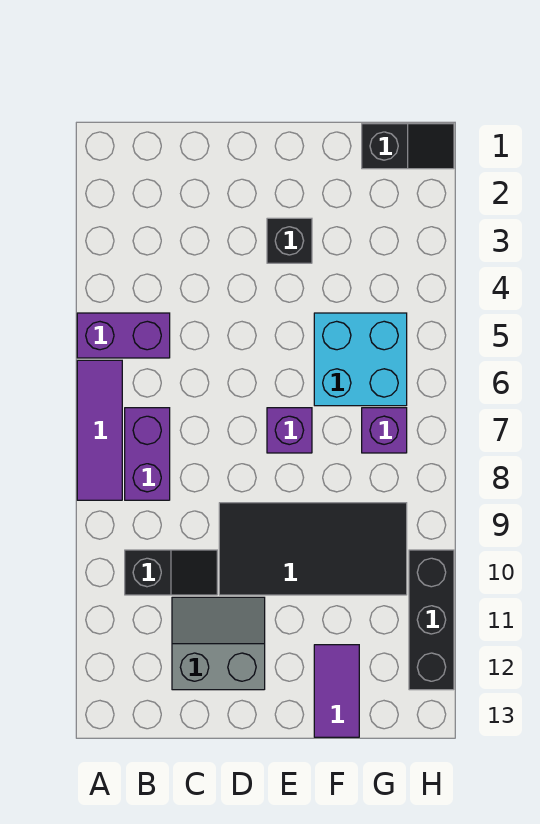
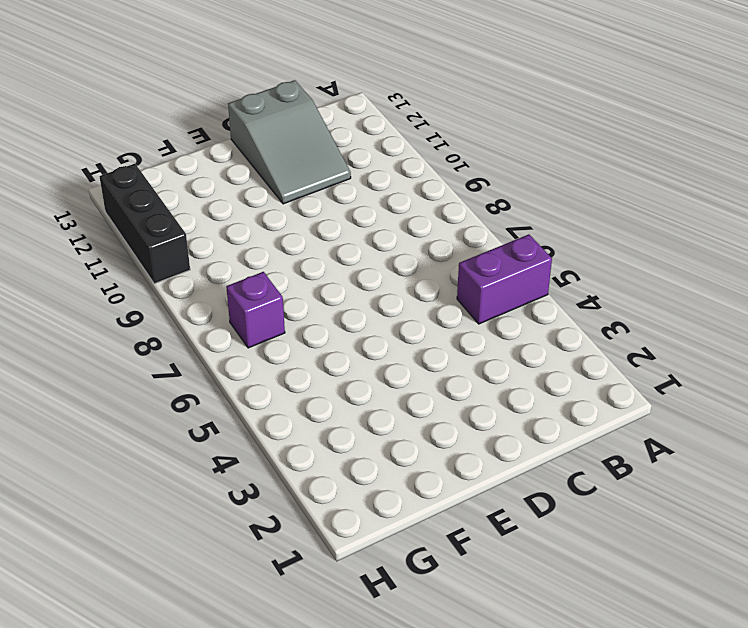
grey slope C11:D13 level 1 top 13 -> grey slope C11:D12 level 1 top 12
none -> purple tile A6:A8 level 1
none -> purple brick B7:B8 level 1
none -> black slope B10:C10 level 1 top B

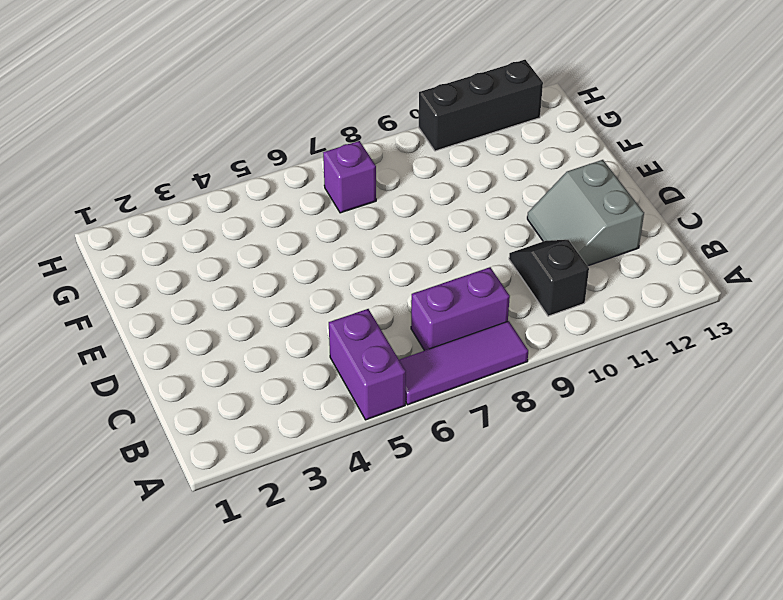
none -> black tile D9:G10 level 1
none -> black brick E3 level 1
none -> purple brick E7 level 1

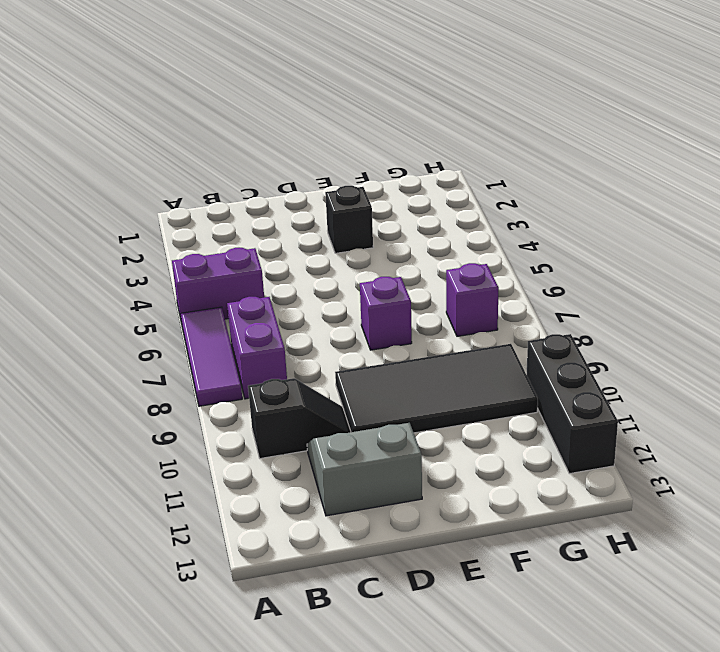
none -> cyan brick F5:G6 level 1
none -> purple tile F12:F13 level 1
none -> black slope G1:H1 level 1 top G

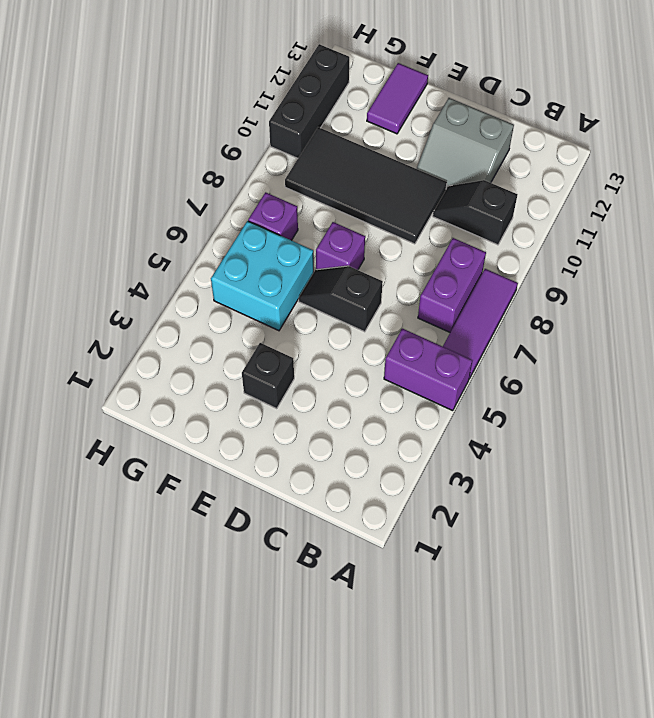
black slope D6:E6 level 1 top D -> black slope G1:H1 level 1 top G

